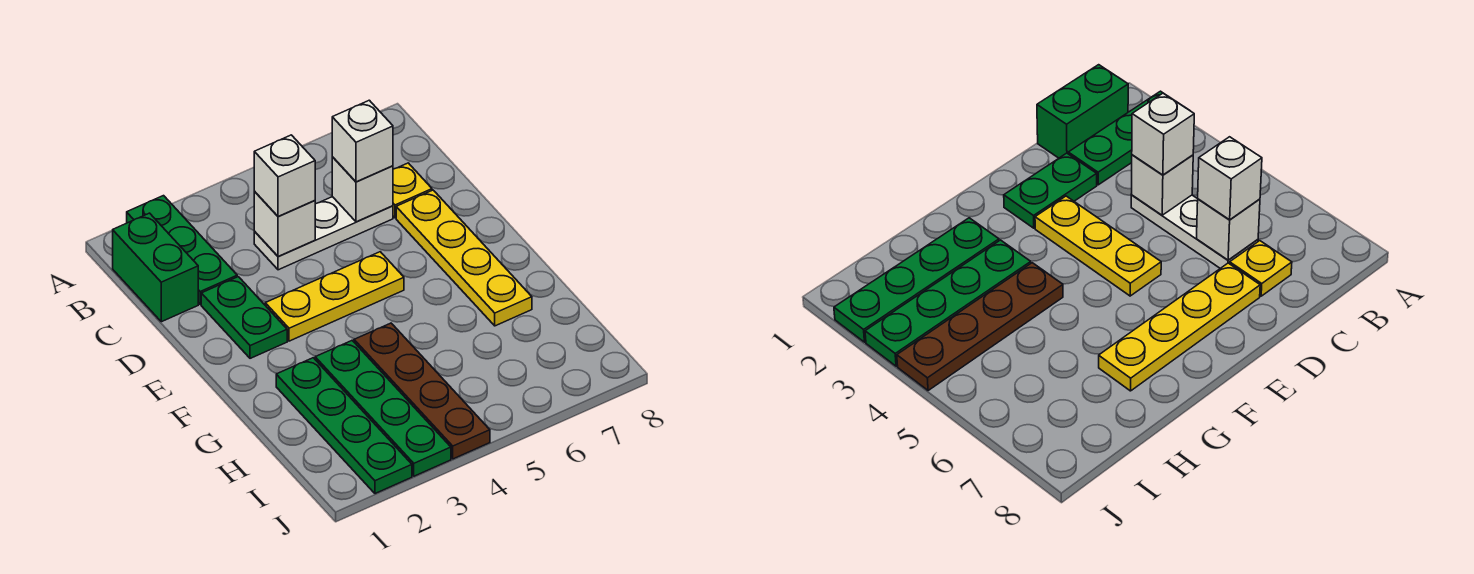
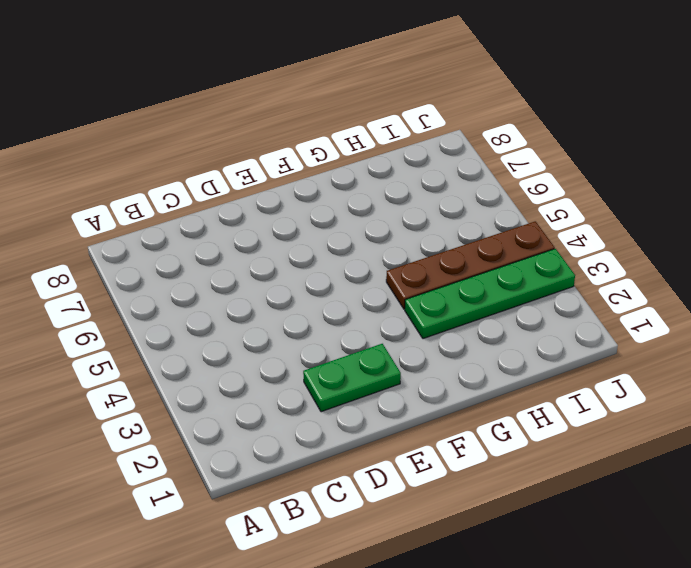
none -> green plate A2:C2 level 1
none -> green brick B1:C1 level 1
none -> white plate C4:C6 level 1

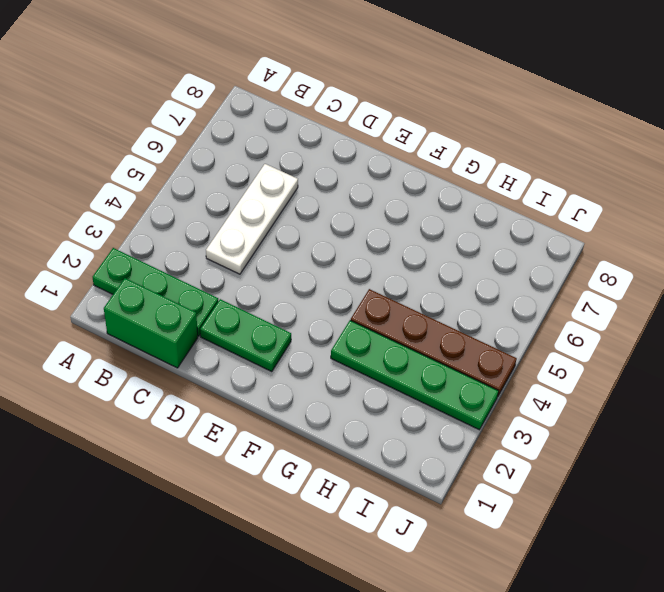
none -> yellow plate C7 level 1
none -> yellow plate D7:G7 level 1
none -> yellow plate E3:E5 level 1

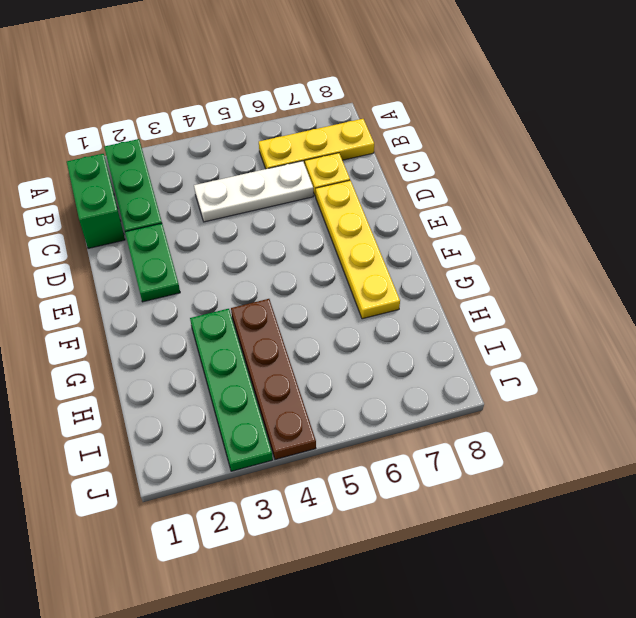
yellow plate B6:B8 level 1 -> yellow plate E3:E5 level 1
none -> green plate G2:J2 level 1
none -> white brick C4 level 2
none -> white brick C6 level 2

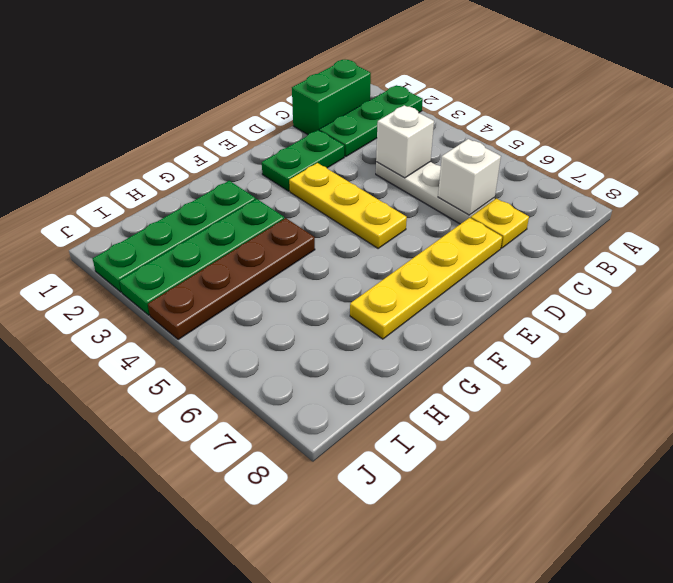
none -> white brick C4 level 3
none -> white brick C6 level 3

